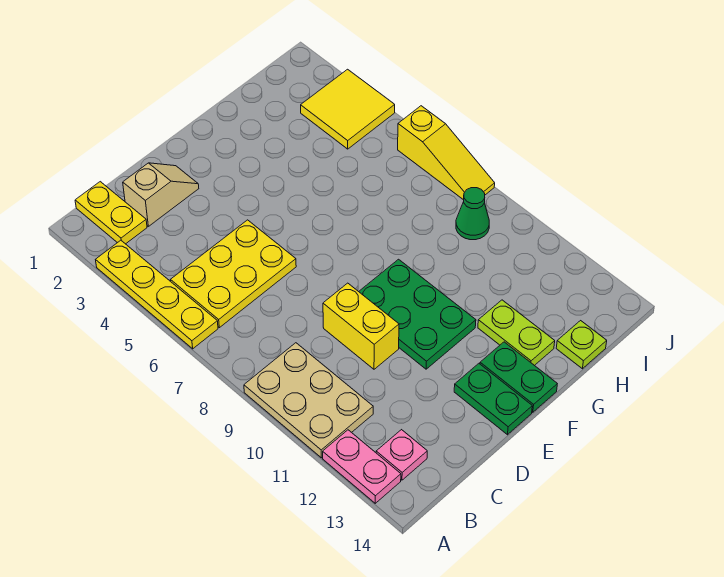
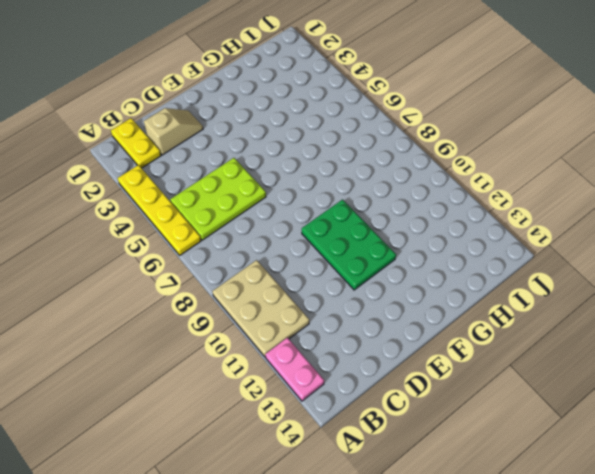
lime plate B5:D6 level 1 -> yellow plate B5:D6 level 1
none -> pink plate B13 level 1
none -> yellow brick D9:D10 level 1
none -> green plate E13:E14 level 1

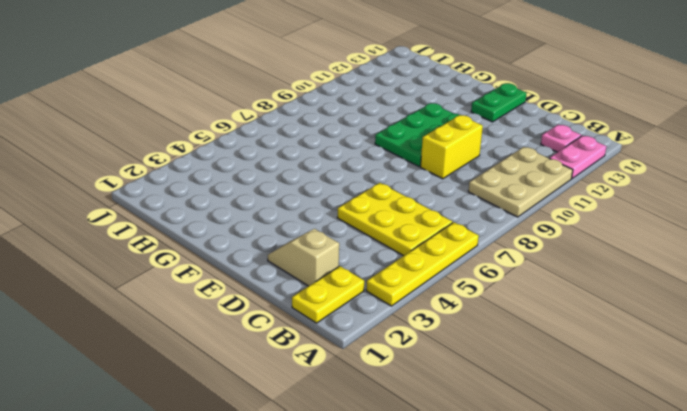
none -> green plate F13:F14 level 1
none -> lime plate G12:G13 level 1
none -> lime plate H14 level 1

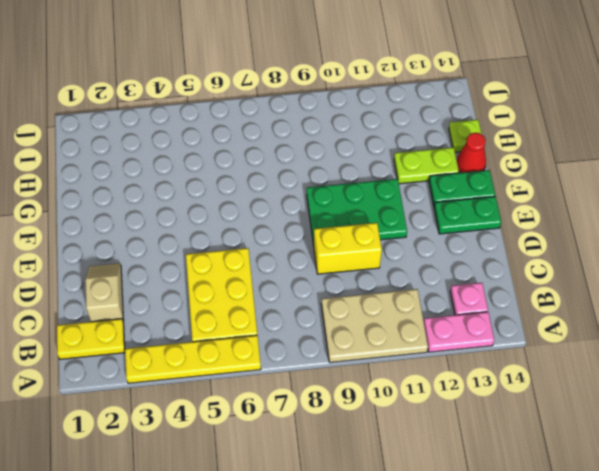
red cone G14 level 1 -> none
none -> yellow tile I3:J4 level 1
none -> green cone I9 level 1
none -> yellow slope J6:J8 level 1 top 6

